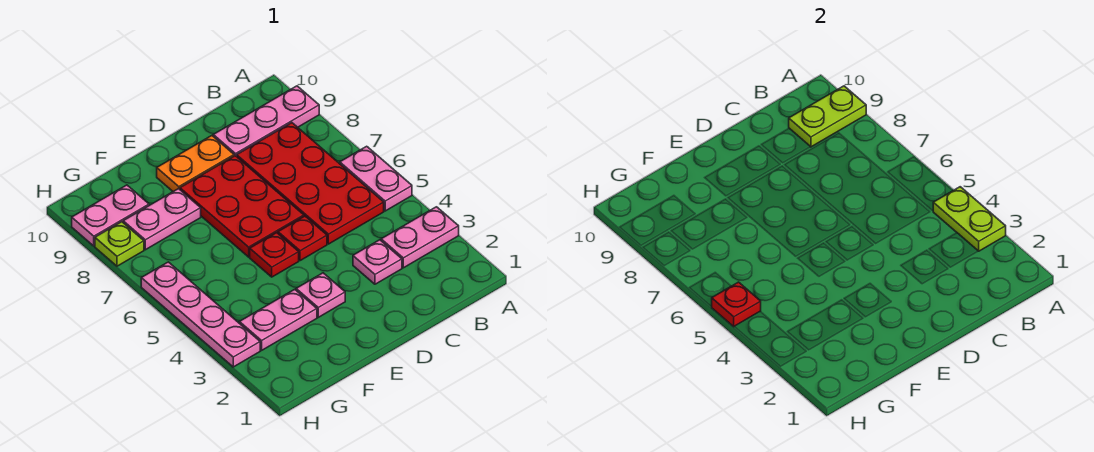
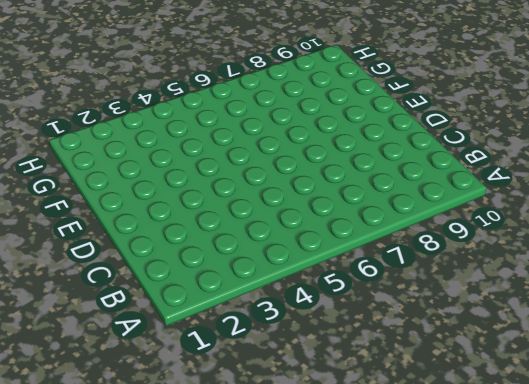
none -> pink plate A3:B3 level 1
none -> pink plate A5:A6 level 1
none -> pink plate A9:C9 level 1

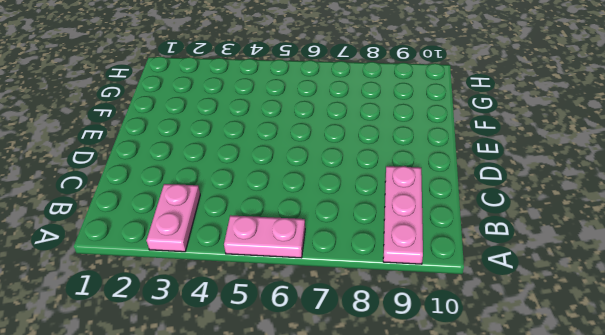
none -> red plate B5:C8 level 1
none -> pink plate C3 level 1
none -> red plate D5 level 1

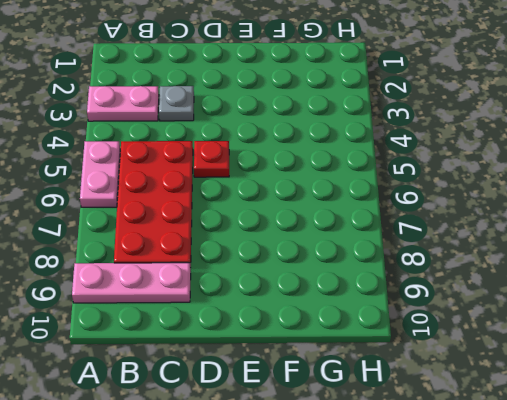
grey plate C3 level 1 -> pink plate C3 level 1
none -> red plate D6:E8 level 1
none -> orange plate D9:E9 level 1
none -> pink plate E3 level 1

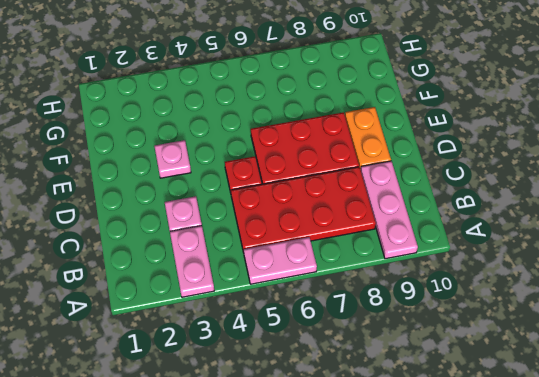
none -> red plate E5 level 1
none -> pink plate F3:G3 level 1
none -> pink plate F8:G8 level 1

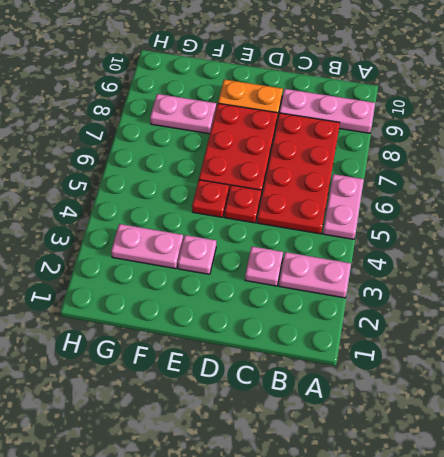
none -> pink plate G9:H9 level 1
none -> pink plate H3:H6 level 1
none -> lime plate H8 level 1

